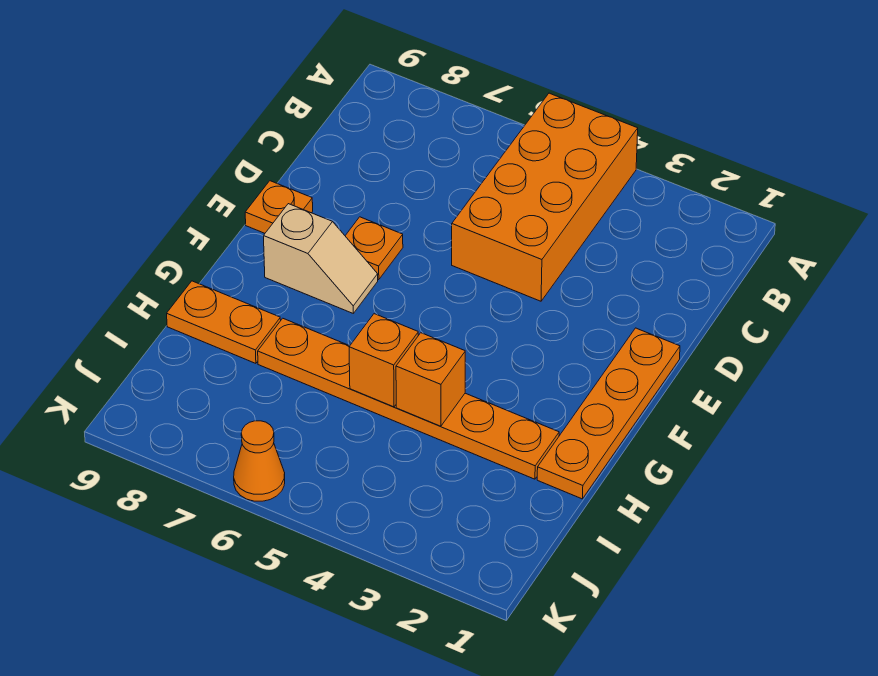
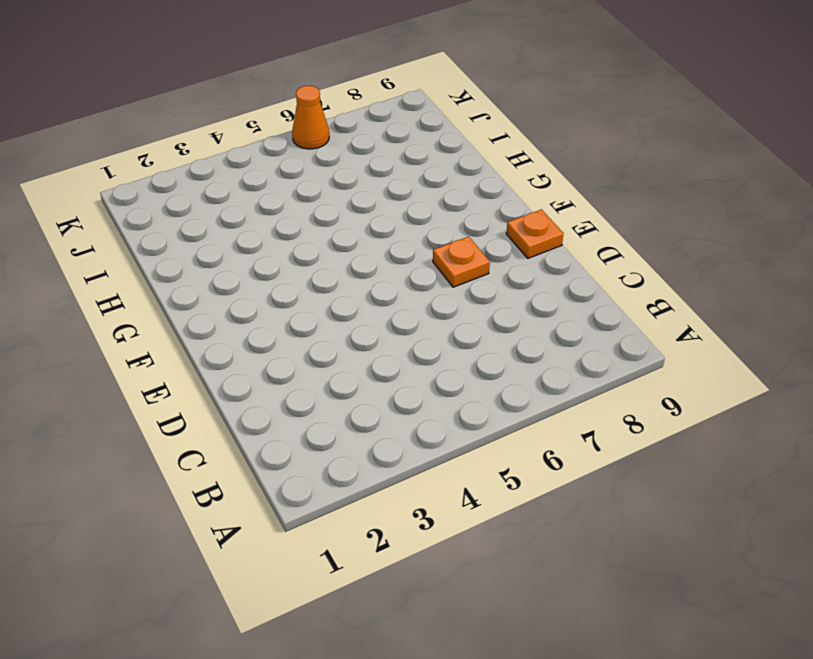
none -> orange brick A4:D5 level 1
none -> orange plate E1:H1 level 1

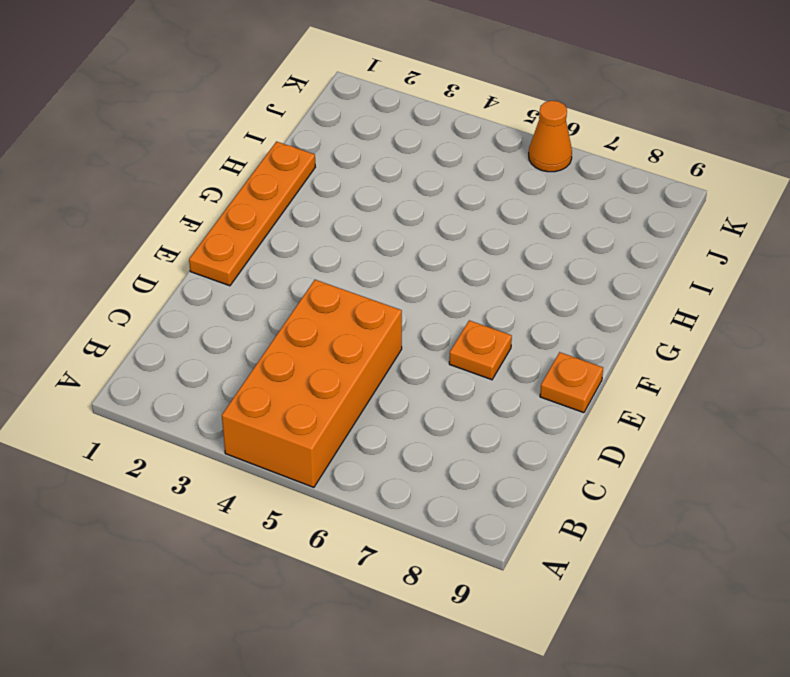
none -> tan slope F7:F8 level 1 top 8
none -> orange plate H2:H7 level 1

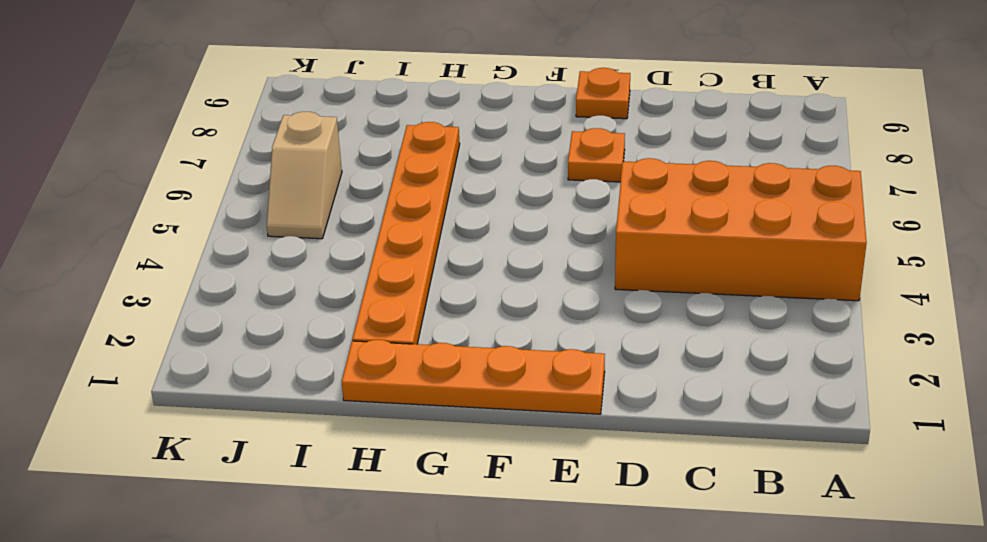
tan slope J5:J6 level 1 top 6 -> tan slope F7:F8 level 1 top 8
none -> orange plate H8:H9 level 1
none -> orange cone K6 level 1

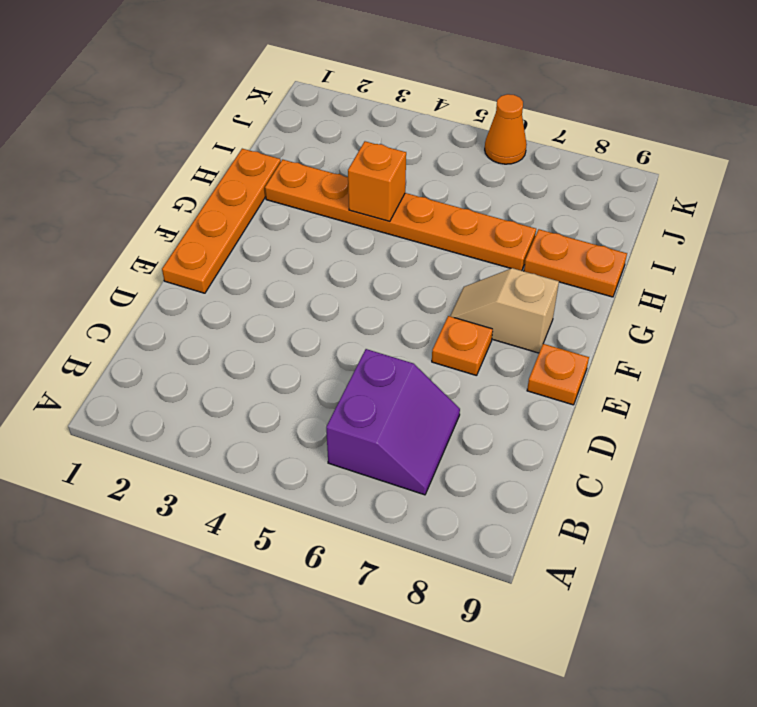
purple slope B6:C7 level 1 top 6 -> none
none -> orange brick A4:D5 level 1
none -> orange brick H5 level 2

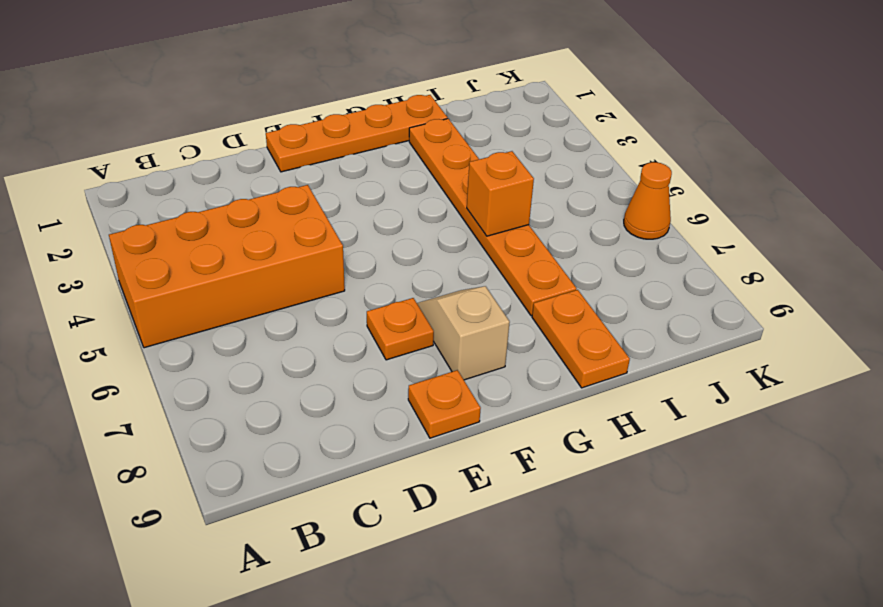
none -> orange brick H4 level 2

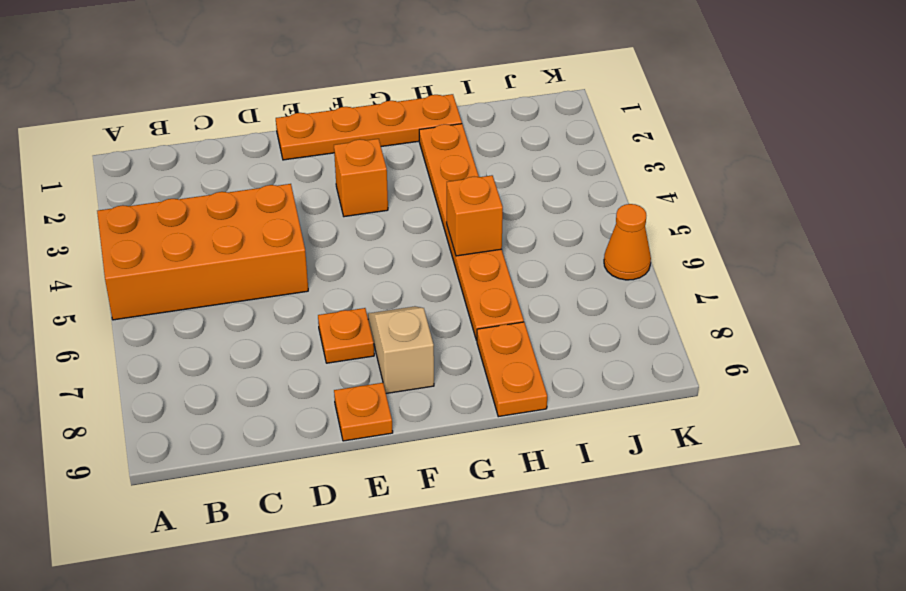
orange brick F3 level 1 -> orange brick H4 level 2

